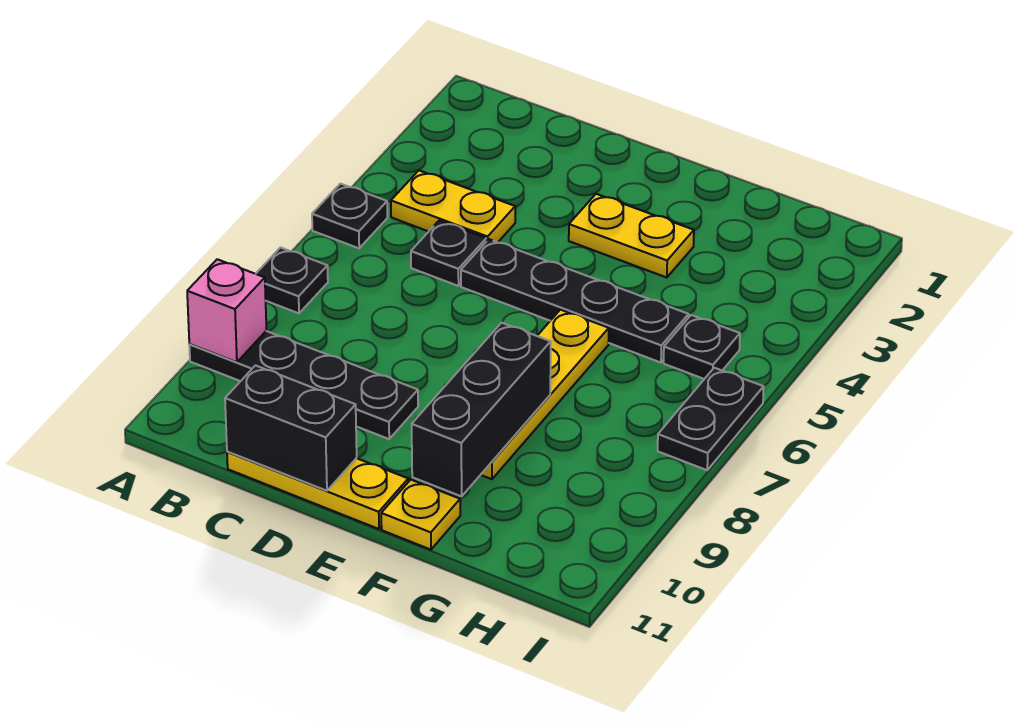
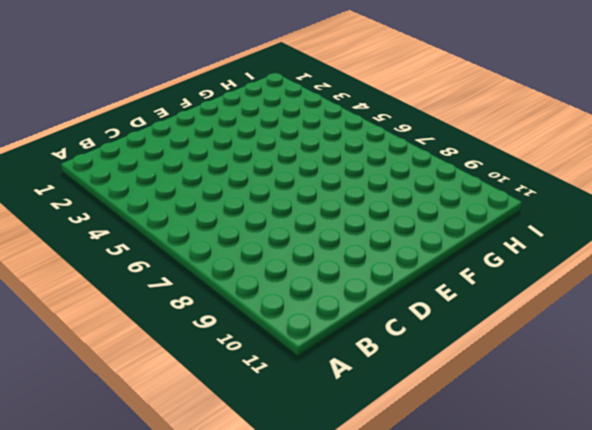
none -> black plate A5 level 1
none -> black plate A7 level 1
none -> black plate A9:D9 level 1

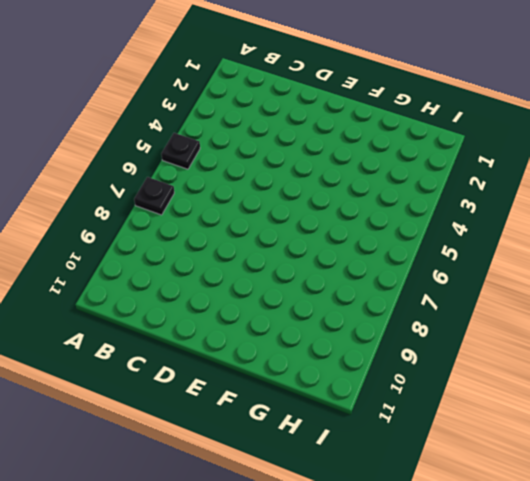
none -> black plate A9:D9 level 1
none -> yellow plate B4:C4 level 1
none -> black plate C5 level 1

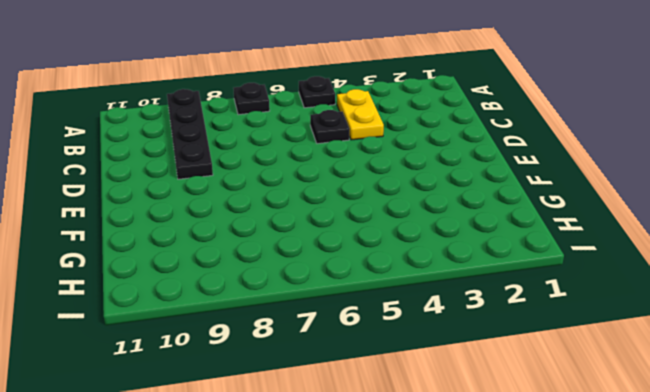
none -> yellow plate C11:E11 level 1
none -> black plate D5:G5 level 1
none -> yellow plate E3:F3 level 1

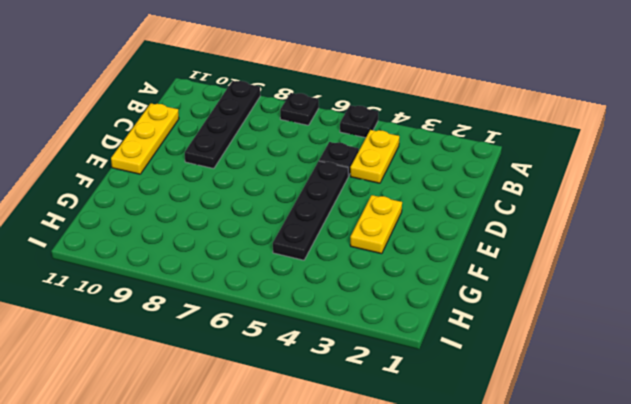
none -> yellow plate F6:F9 level 1
none -> yellow plate F11 level 1
none -> black plate H5 level 1

